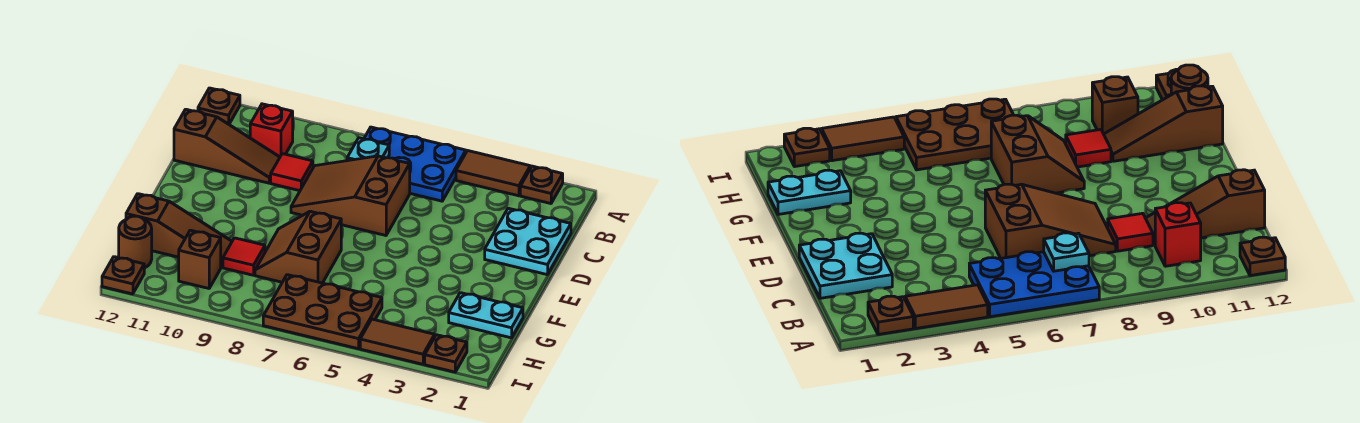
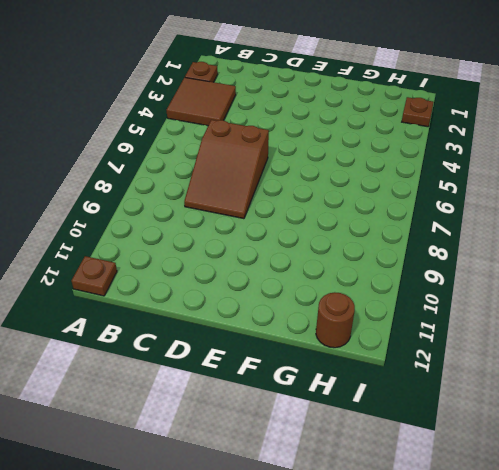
brown tile A3:B4 level 1 -> brown tile A3:A4 level 1
none -> blue plate A5:B7 level 1
none -> red brick B10 level 1
none -> cyan plate C1:D2 level 1

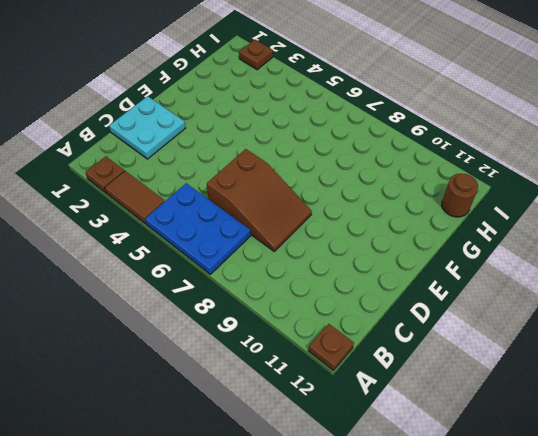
none -> red brick B10 level 1
none -> red tile C9 level 1
none -> brown slope C10:C12 level 1 top 12

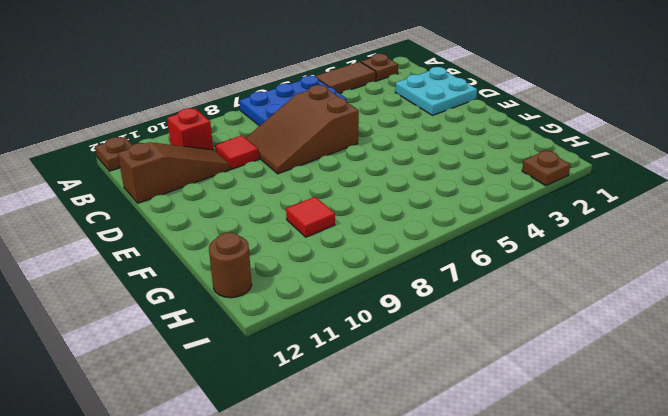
none -> brown slope F7:G8 level 1 top 7
none -> cyan plate G1:G2 level 1
none -> brown slope G10:G12 level 1 top 12

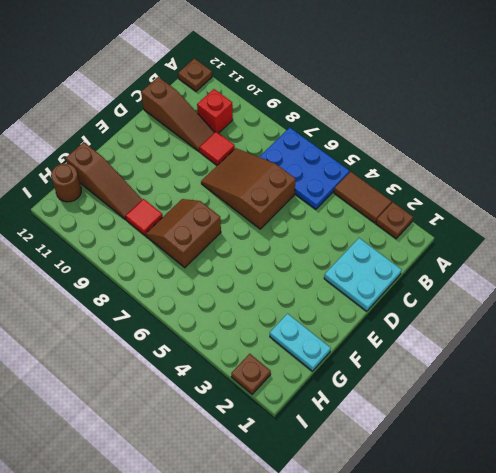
none -> brown plate H5:I7 level 1
none -> brown brick H10 level 1
none -> brown tile I3:I4 level 1

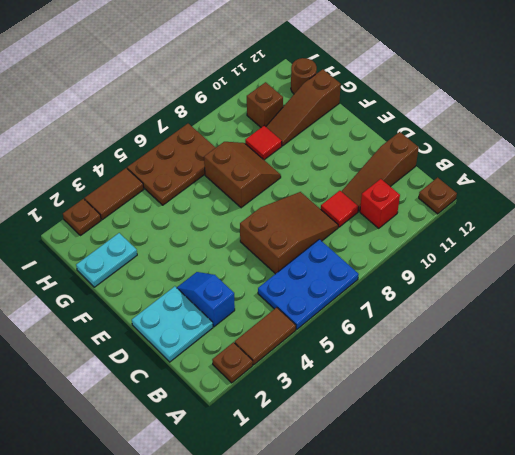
blue slope C3:D3 level 1 top C -> none
none -> brown plate I12 level 1
none -> cyan plate B7 level 2

